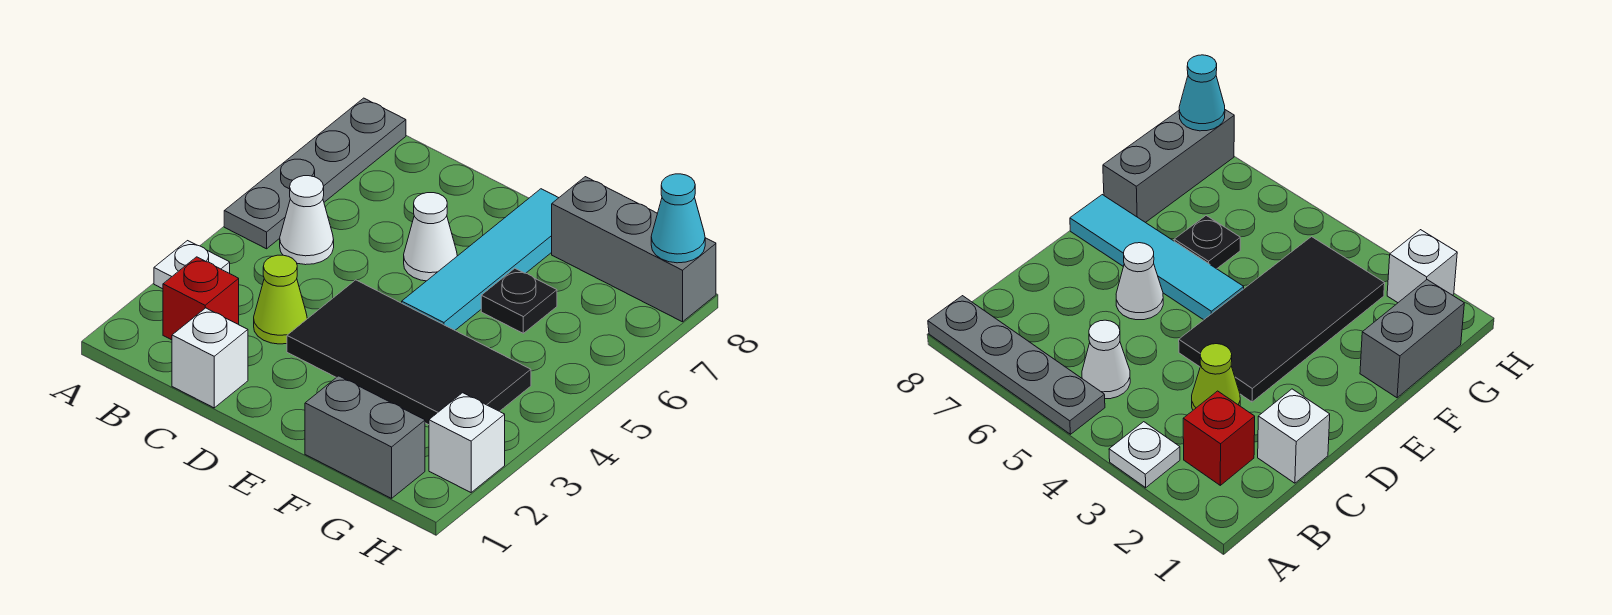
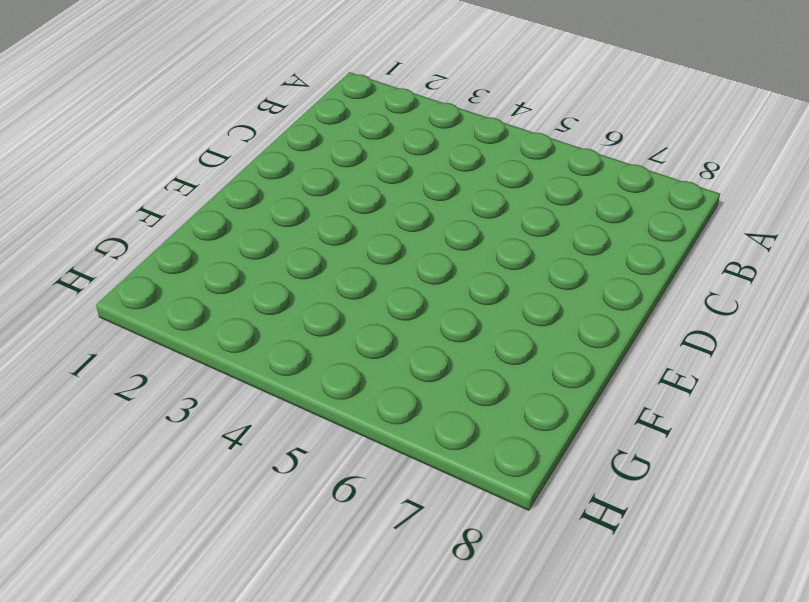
none -> white plate A3 level 1
none -> grey plate A5:A8 level 1
none -> red brick B2 level 1

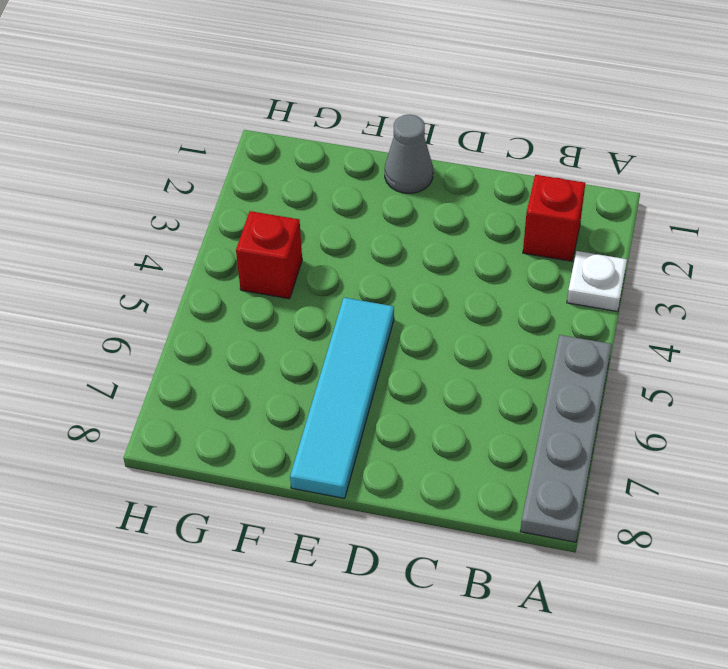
grey cone E1 level 1 -> none
red brick G4 level 1 -> black tile D3:G4 level 1
none -> white cone B5 level 1
none -> white brick C1 level 1
none -> lime cone C3 level 1

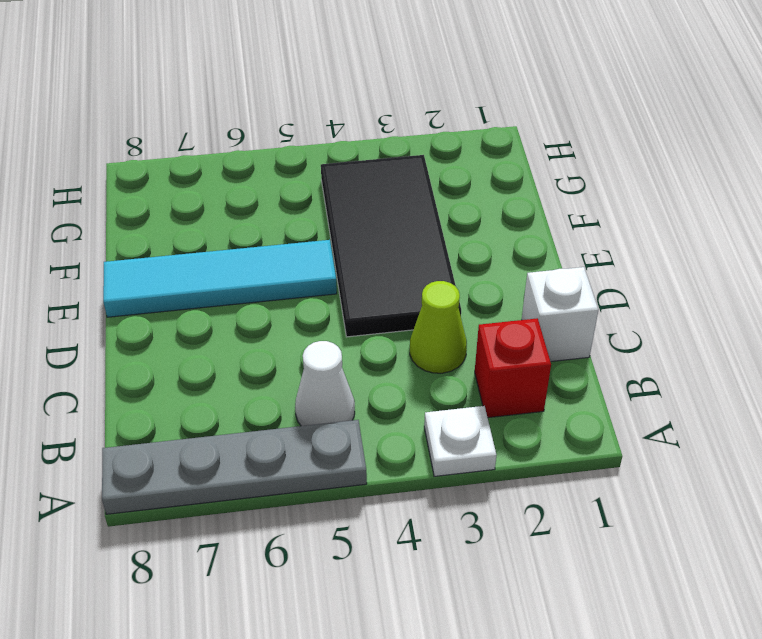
none -> white cone D6 level 1
none -> grey brick F1:G1 level 1
none -> black plate F6 level 1

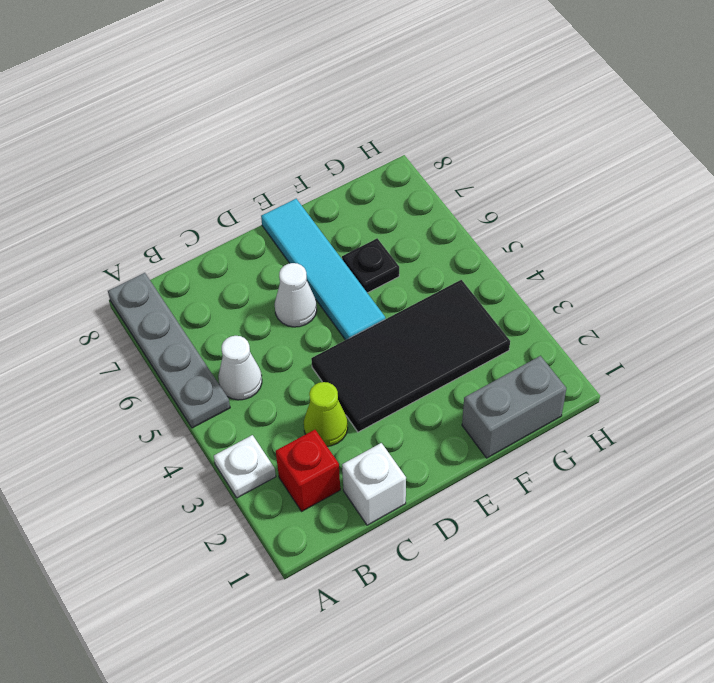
none -> grey brick F8:H8 level 1
none -> white brick H2 level 1
none -> cyan cone H8 level 2

